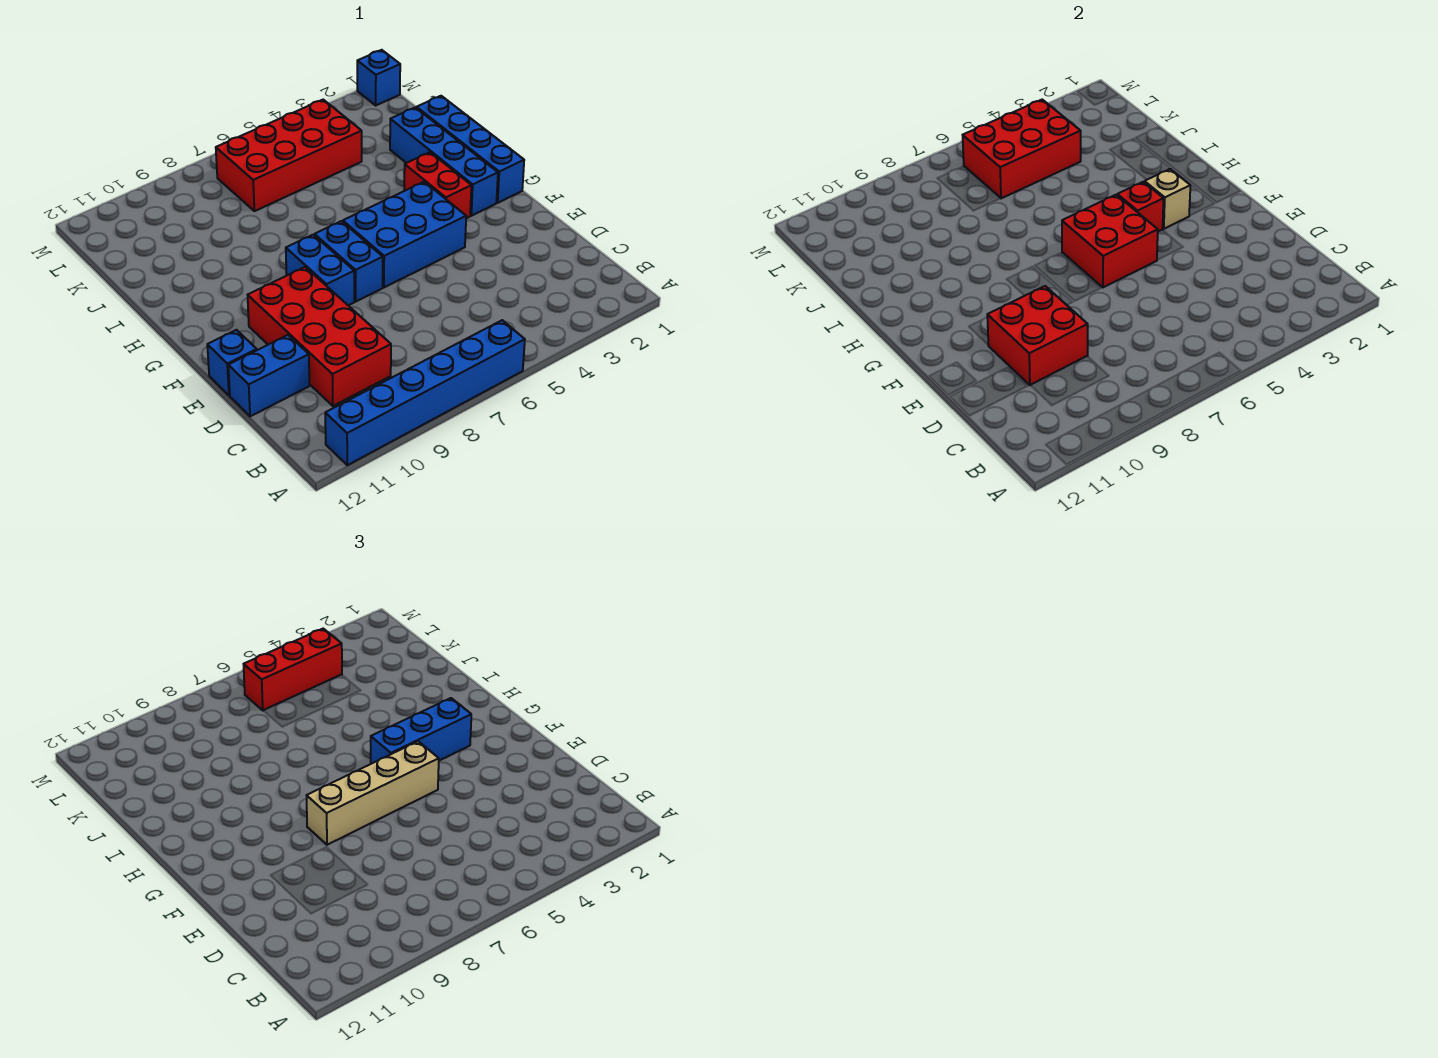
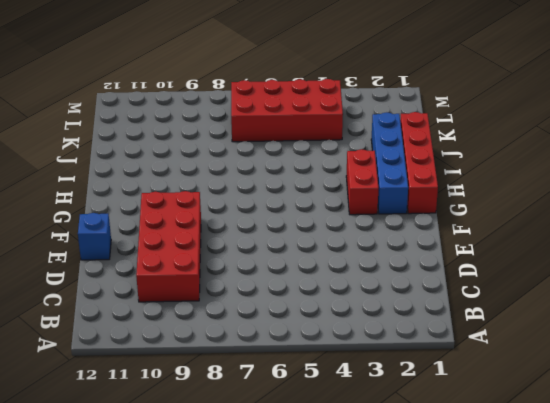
red brick G1:J1 level 1 -> blue brick G1:J1 level 1
none -> blue brick A6:A11 level 1
none -> blue brick D11:D12 level 1
none -> blue brick F4:G6 level 1

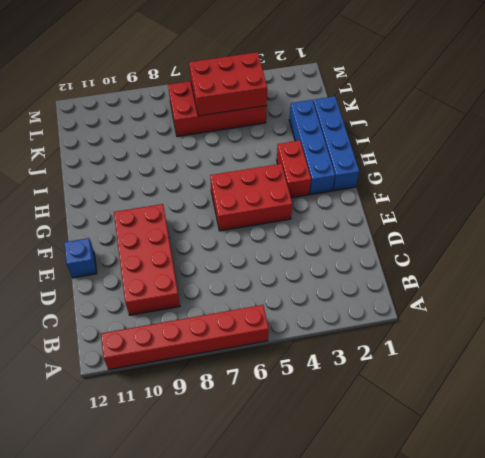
red brick A6:A11 level 1 -> blue brick A6:A11 level 1
red brick F4:G6 level 1 -> blue brick F4:G6 level 1
none -> blue brick D11:D12 level 1
none -> blue brick F7:G7 level 1
none -> blue brick F8:G8 level 1

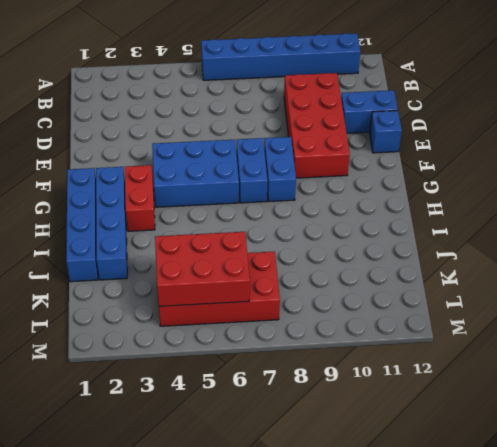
none -> blue brick M1 level 1
none -> red brick D9:E10 level 2
none -> red brick F5:G6 level 2

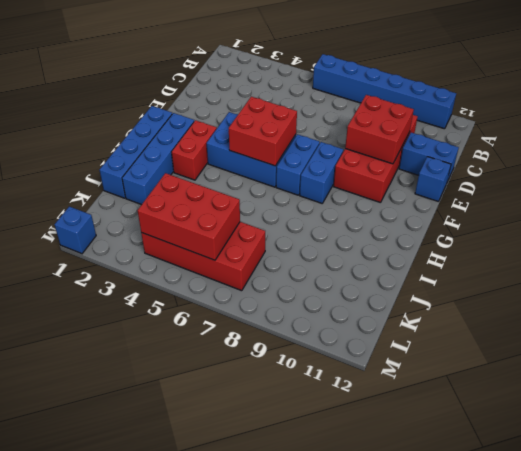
none -> tan brick G3 level 2
none -> red brick G4 level 2
none -> tan brick F5:F8 level 3

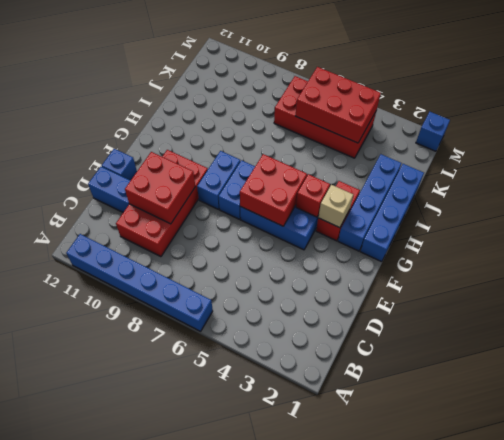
none -> tan brick F5:F8 level 3
none -> blue brick G3:G5 level 3
none -> red brick L4:L6 level 3

